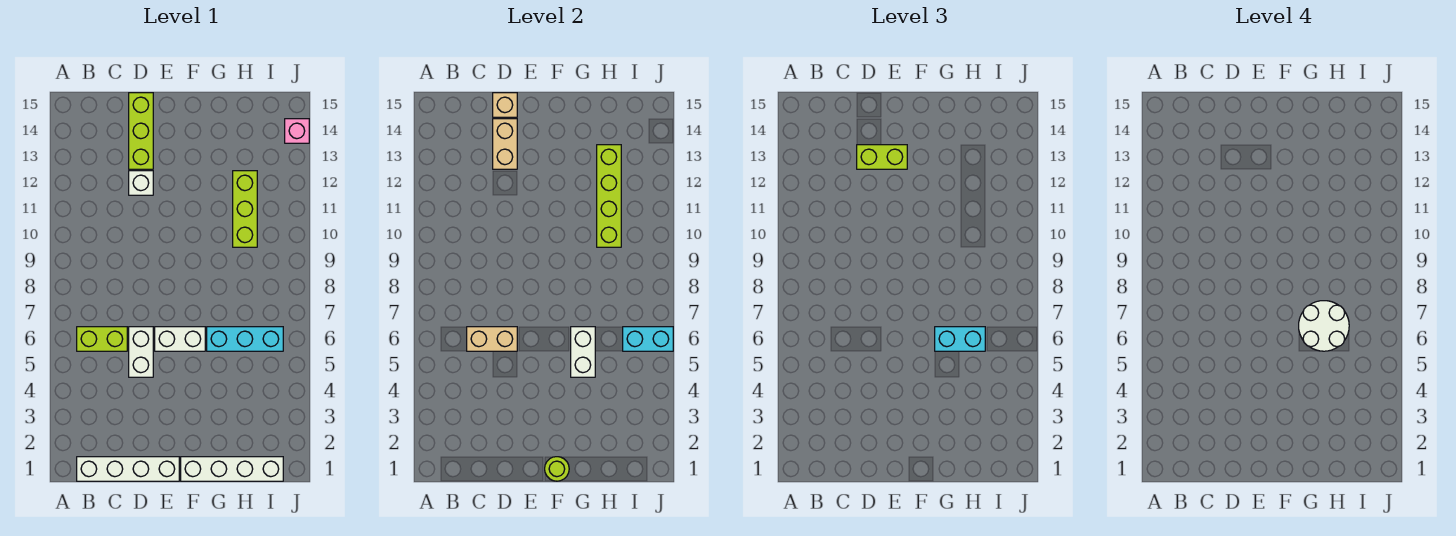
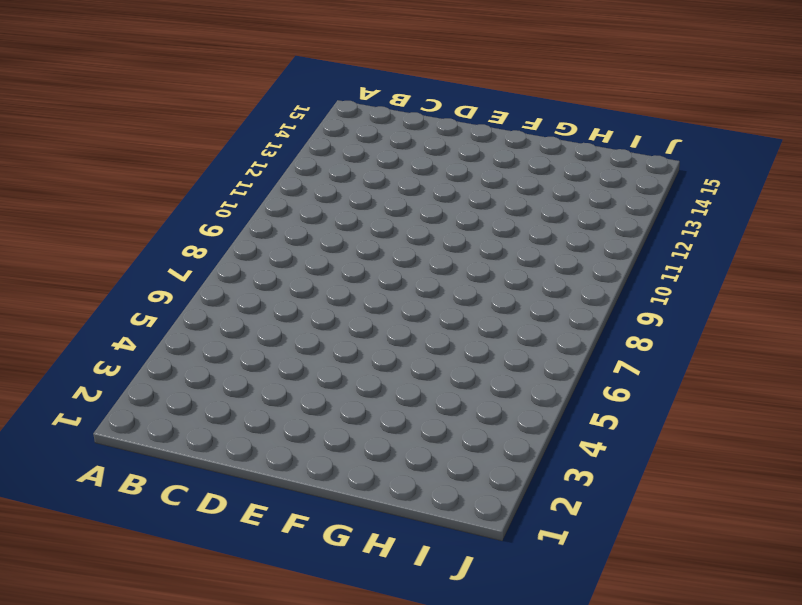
none -> white brick B1:E1 level 1
none -> lime brick B6:C6 level 1
none -> white brick D5:D6 level 1

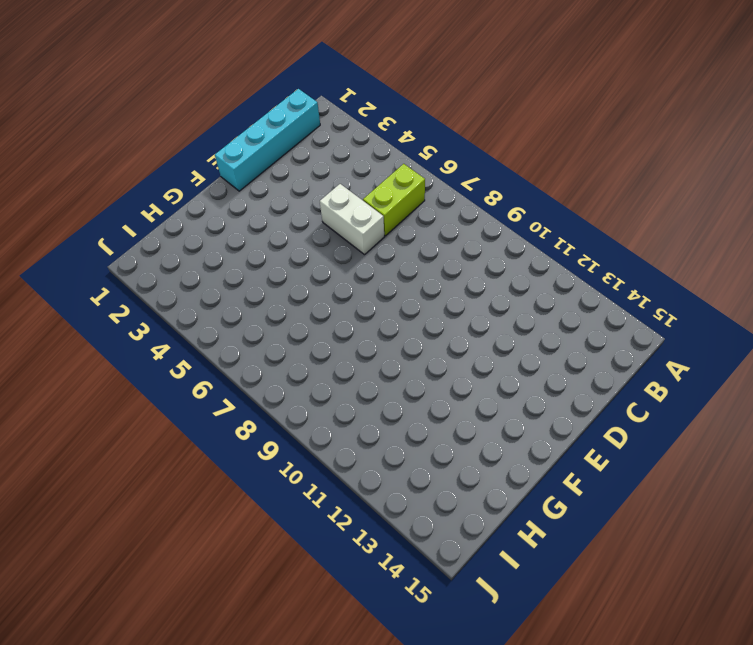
cyan brick B1:E1 level 1 -> white brick B1:E1 level 1
none -> white brick D12 level 1
none -> lime brick D13:D15 level 1
none -> white brick E6:F6 level 1

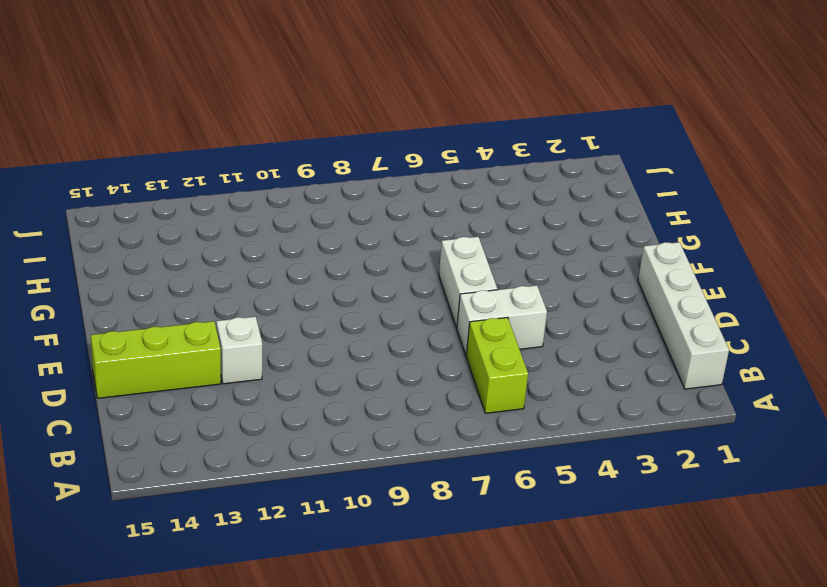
none -> white brick F1:I1 level 1
none -> cyan brick G6:I6 level 1
none -> lime brick H10:H12 level 1

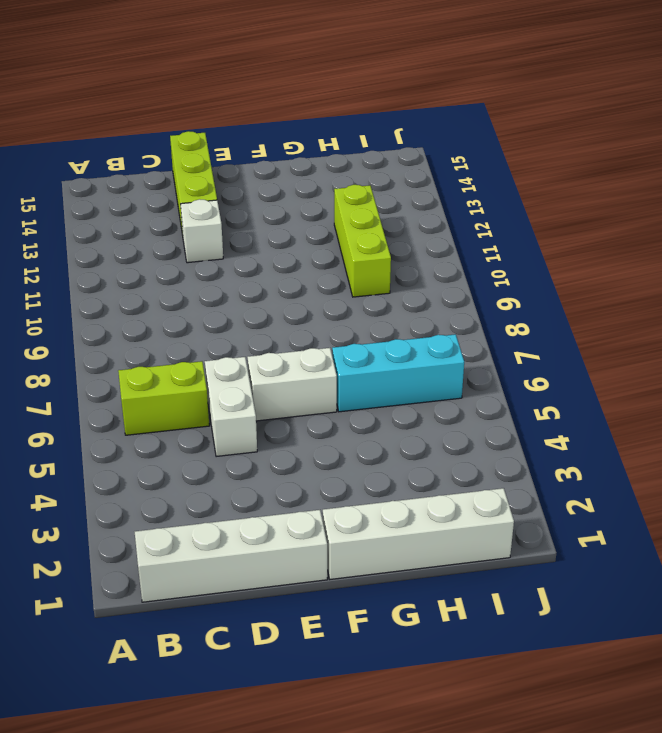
none -> pink brick J14 level 1
none -> tan brick C6:D6 level 2
none -> tan brick D13:D14 level 2

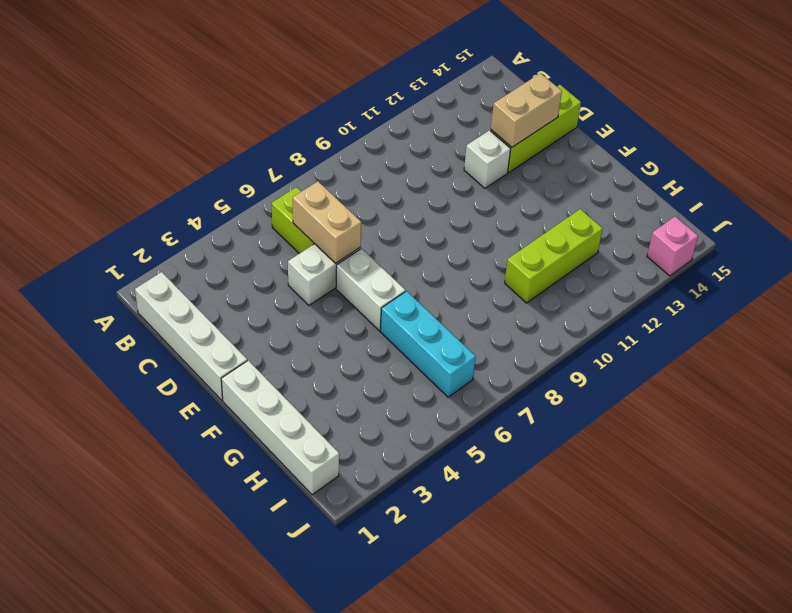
none -> tan brick D15 level 2
none -> lime round brick F1 level 2
none -> white brick G5:G6 level 2

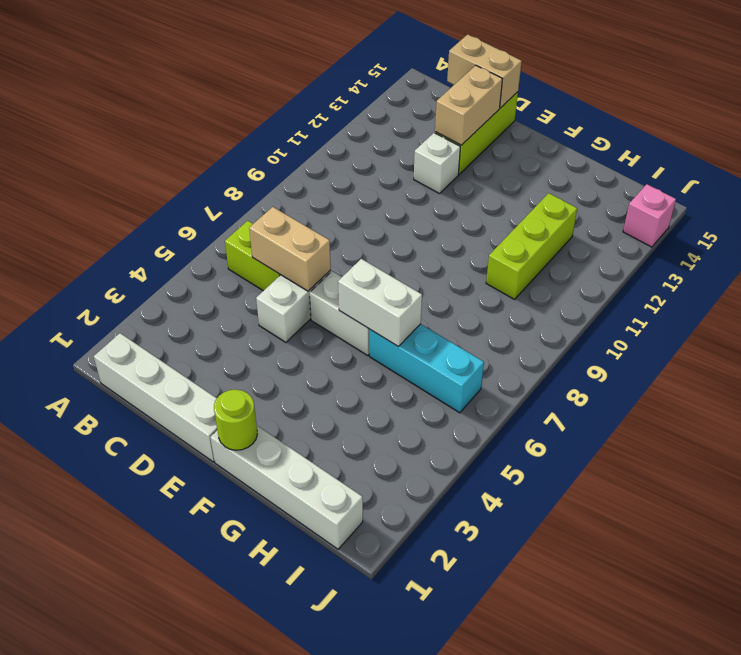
tan brick C15:D15 level 2 -> tan brick D15 level 2
white brick F6:G6 level 2 -> white brick G5:G6 level 2
none -> lime brick H10:H13 level 2
none -> cyan brick I6:J6 level 2
none -> lime brick D13:E13 level 3

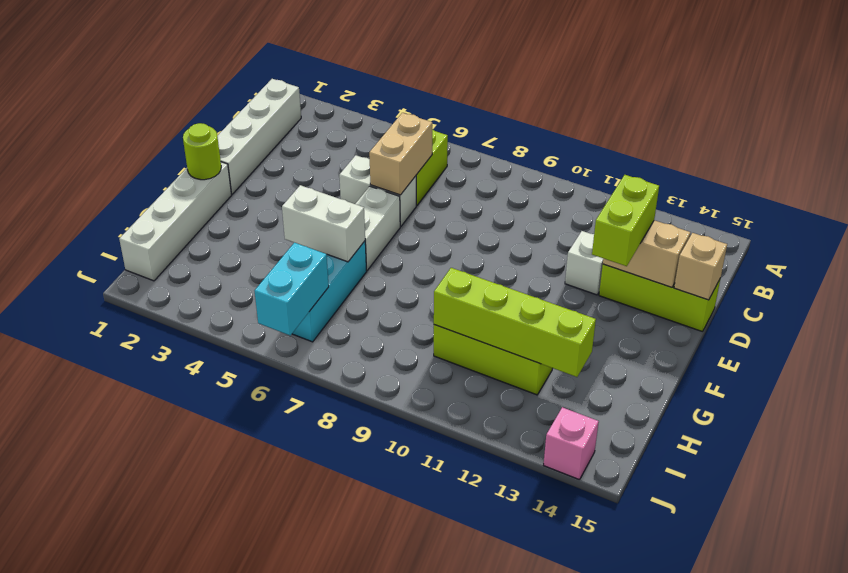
none -> cyan brick G6:H6 level 3
none -> white round brick G6:H7 level 4

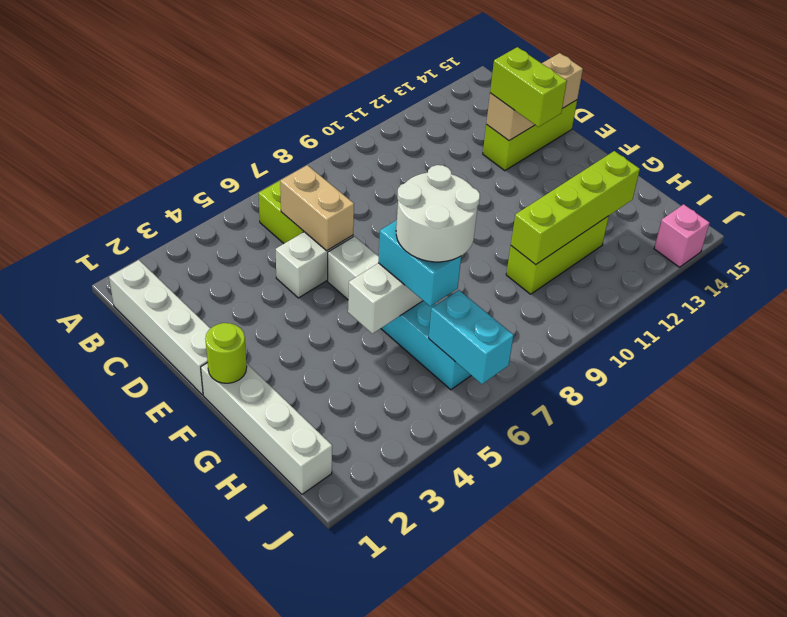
none -> white brick D12 level 1

